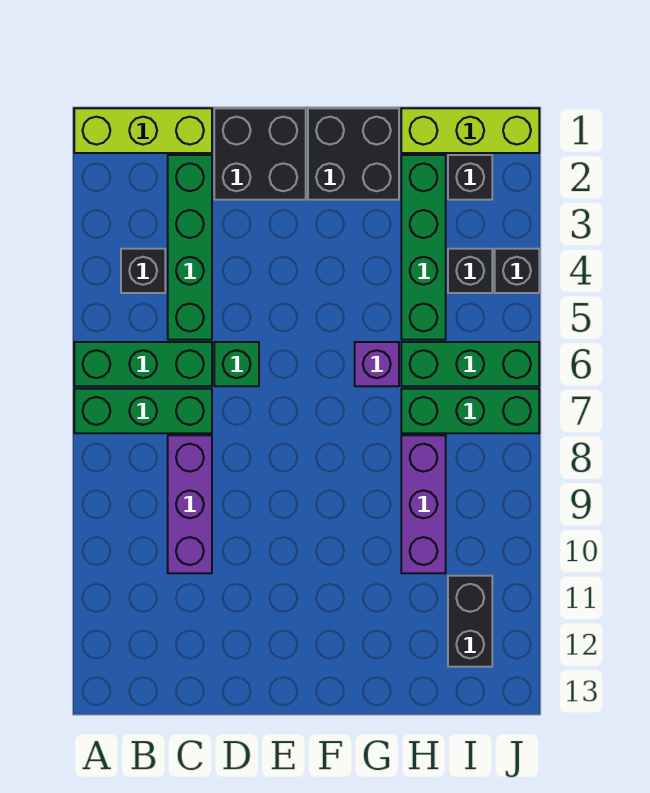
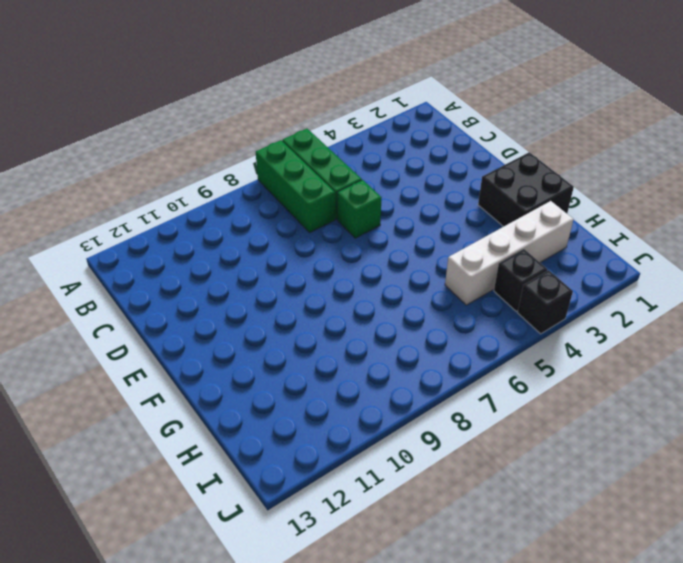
white brick H2:H5 level 1 -> green brick H2:H5 level 1
none -> lime brick A1:C1 level 1
none -> black brick B4 level 1
none -> green brick C2:C5 level 1

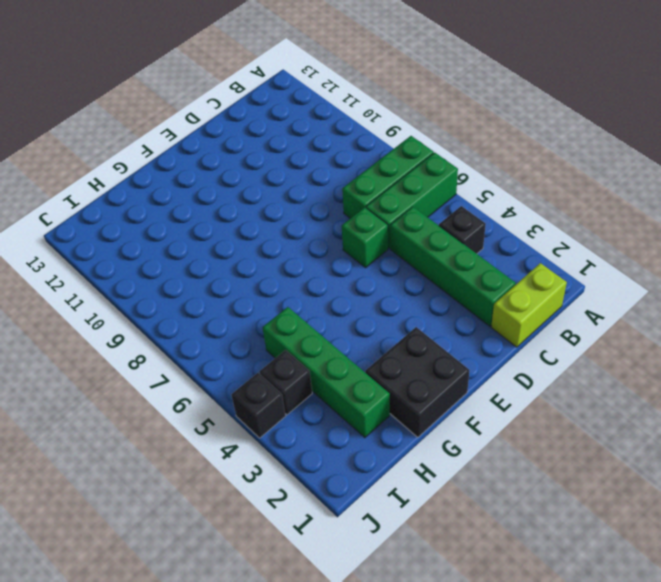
lime brick B1:C1 level 1 -> lime brick A1:C1 level 1
none -> purple brick C8:C10 level 1
none -> black brick D1:E2 level 1
none -> purple brick G6 level 1

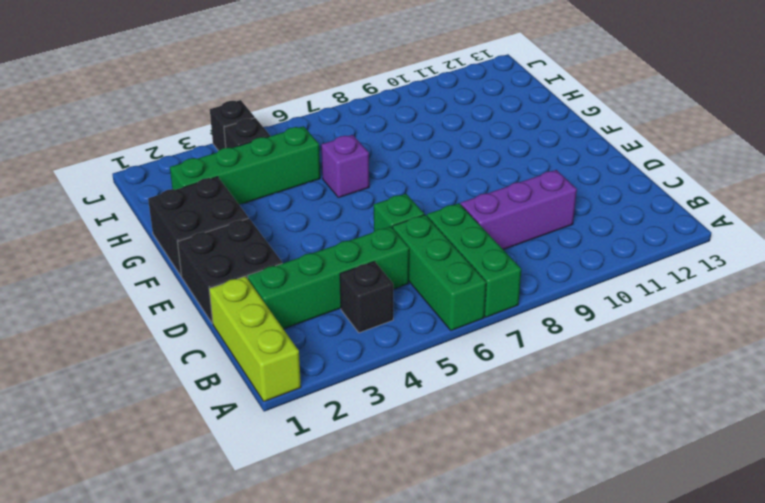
none -> lime brick H1:J1 level 1
none -> green brick H6:J6 level 1
none -> green brick H7:J7 level 1

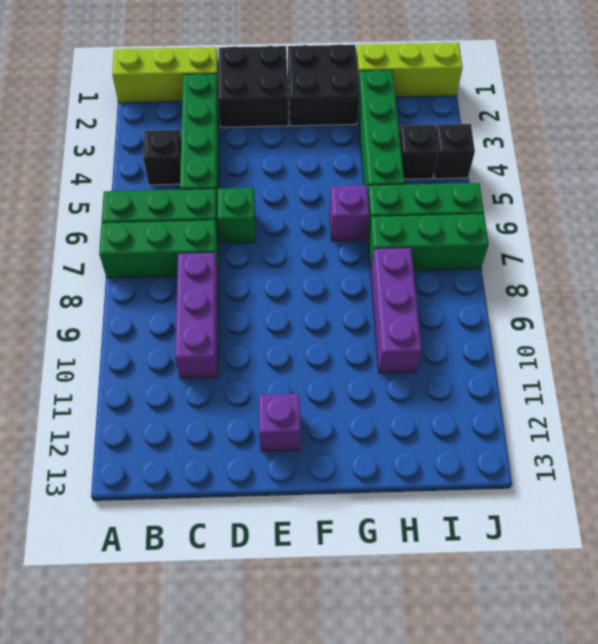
purple brick E12 level 1 -> none
none -> black brick I2 level 1
none -> black brick I11:I12 level 1

